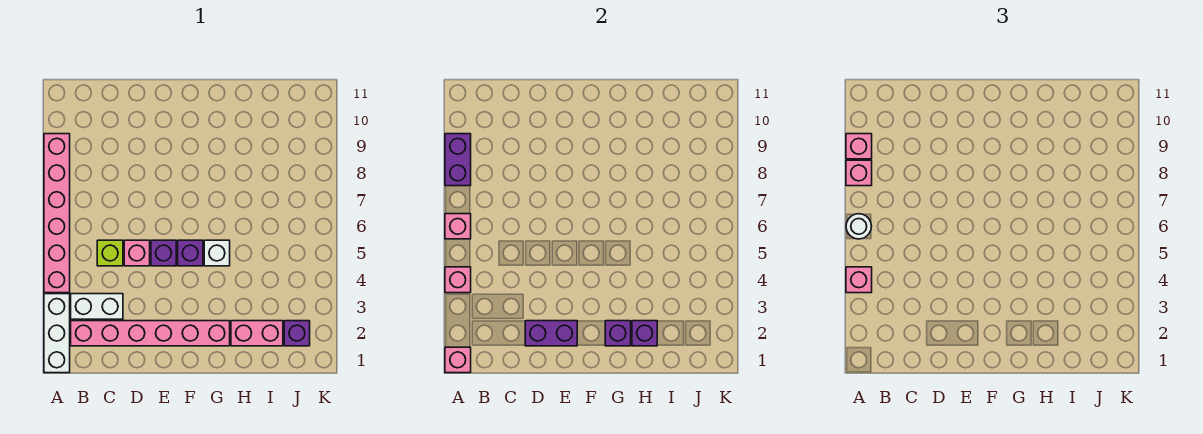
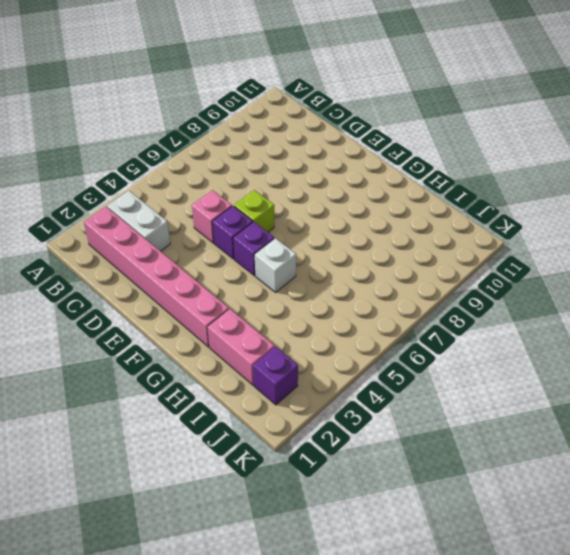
lime brick E6 level 1 -> lime brick C5 level 1
none -> white brick A1:A3 level 1
none -> pink brick A4:A9 level 1
none -> pink brick A1 level 2

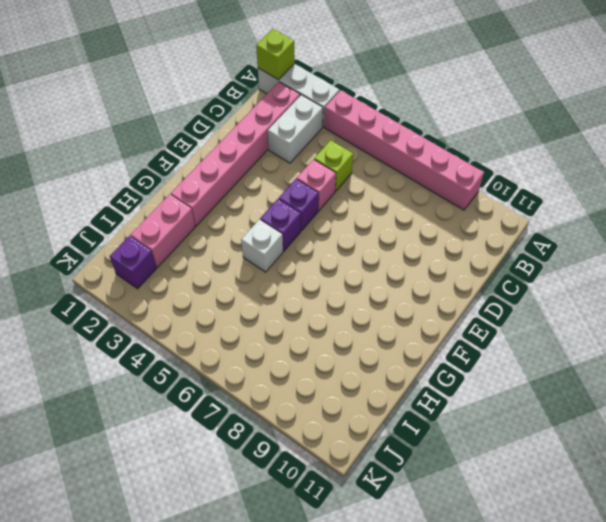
lime brick A1 level 2 -> pink brick A1 level 2
none -> pink brick A4 level 2
none -> pink brick A6 level 2
none -> purple brick A8:A9 level 2

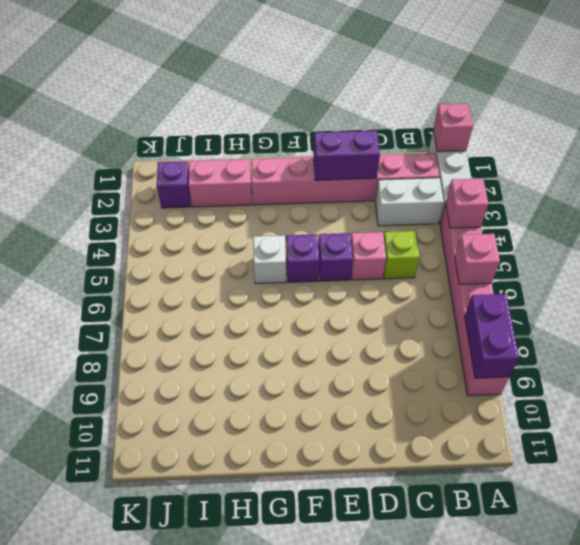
none -> purple brick G2 level 2
none -> purple brick H2 level 2
none -> pink brick A4 level 3

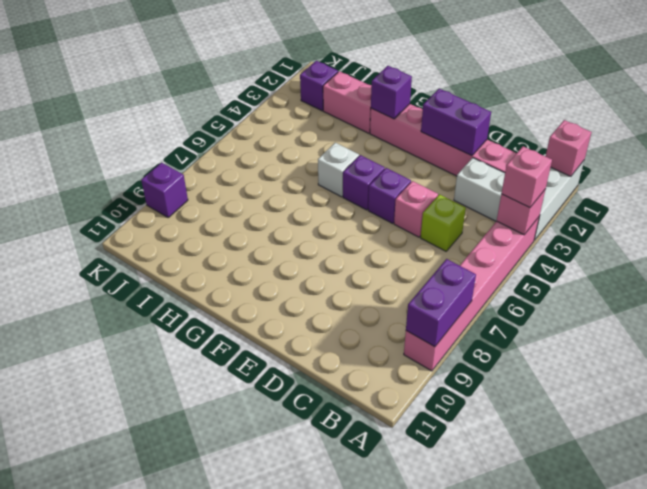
purple brick K9 level 1 -> purple brick H2 level 2
none -> pink brick A6 level 2
none -> white round brick A6 level 3
none -> pink brick A8 level 3

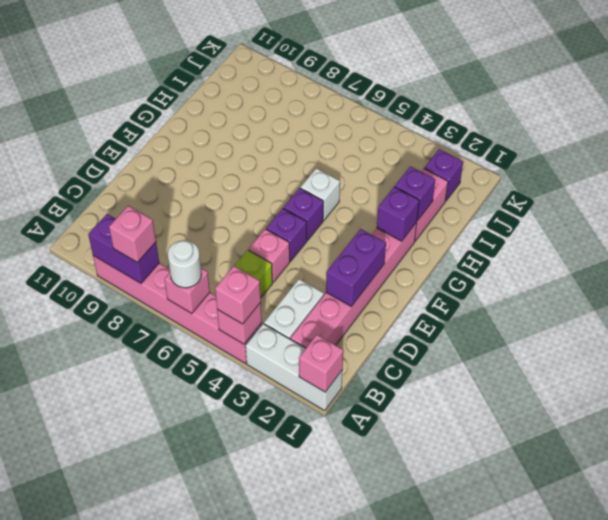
none -> pink brick A9 level 3

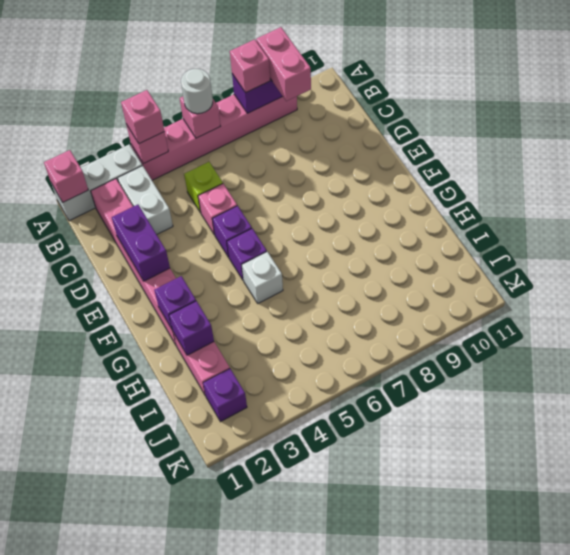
pink brick A9:B9 level 3 -> pink brick A9 level 3

